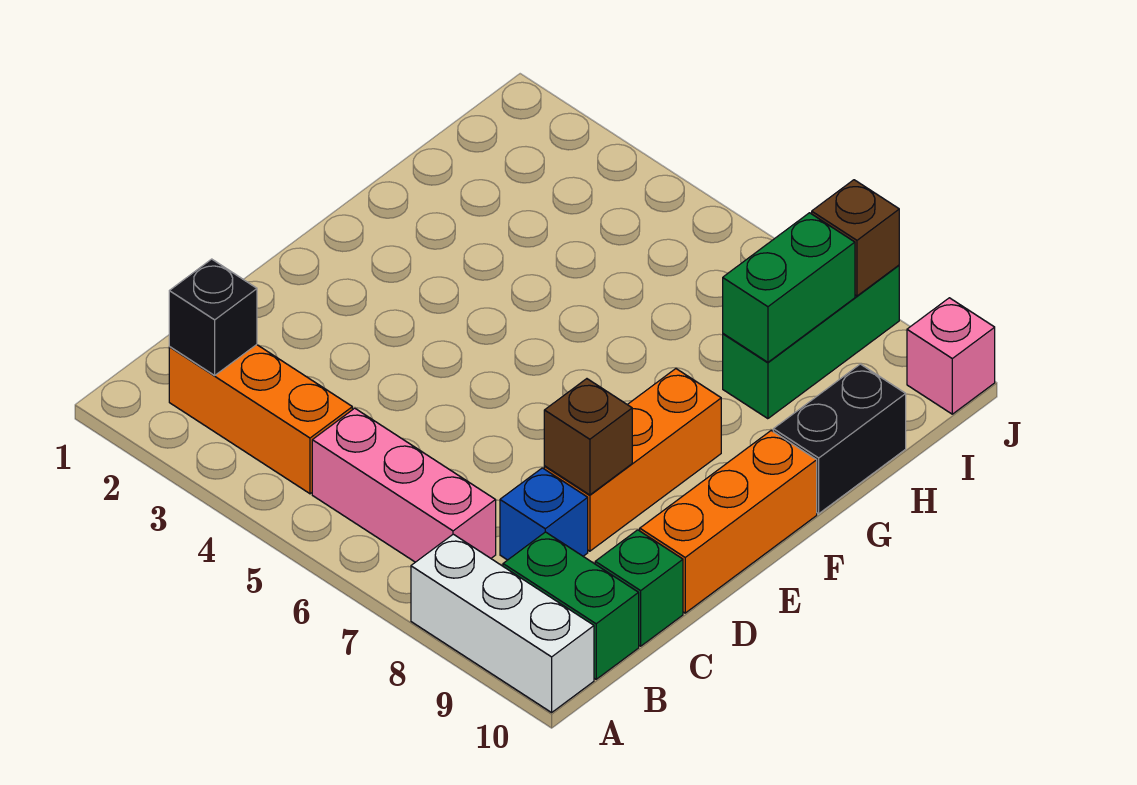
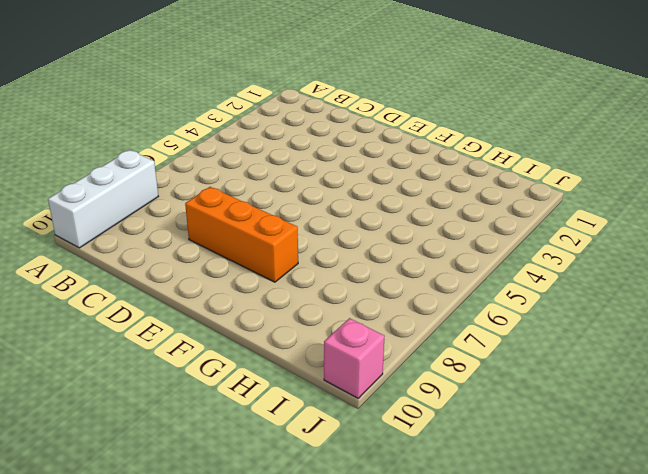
none -> orange brick B2:B4 level 1
none -> pink brick B5:B7 level 1
none -> green brick B9:B10 level 1

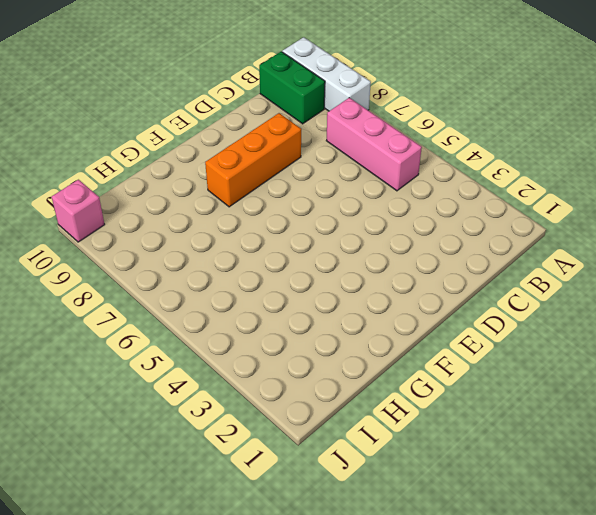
none -> orange brick B2:B4 level 1
none -> blue brick C8 level 1
none -> green brick C10 level 1

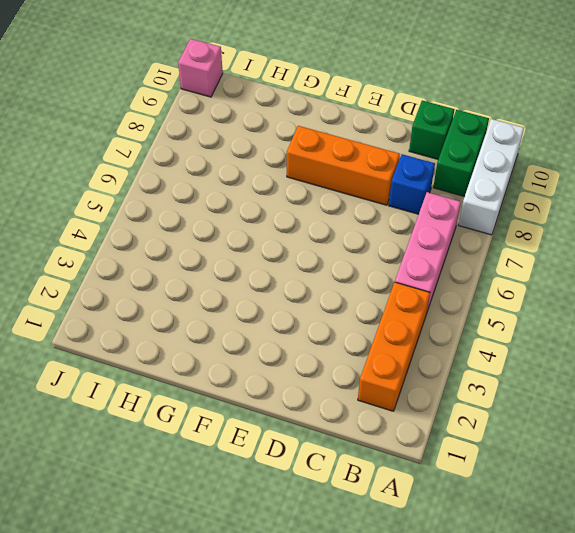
none -> orange brick D10:F10 level 1
none -> black brick G10:H10 level 1
none -> green brick H8:J8 level 1

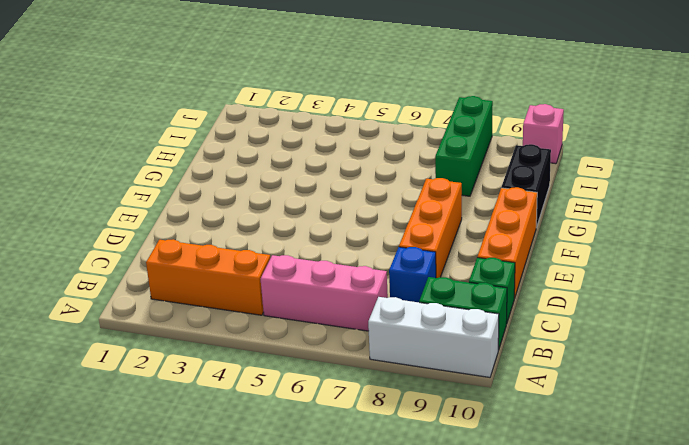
none -> black brick B2 level 2
none -> brown brick D8 level 2
none -> green brick H8:I8 level 2

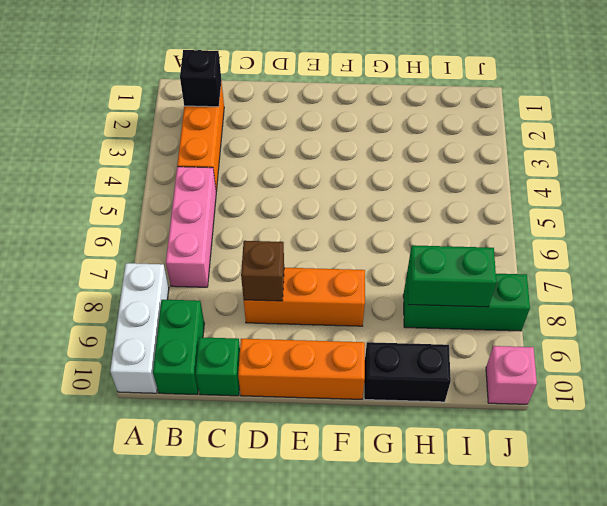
none -> blue brick C8 level 1
none -> brown brick J8 level 2

